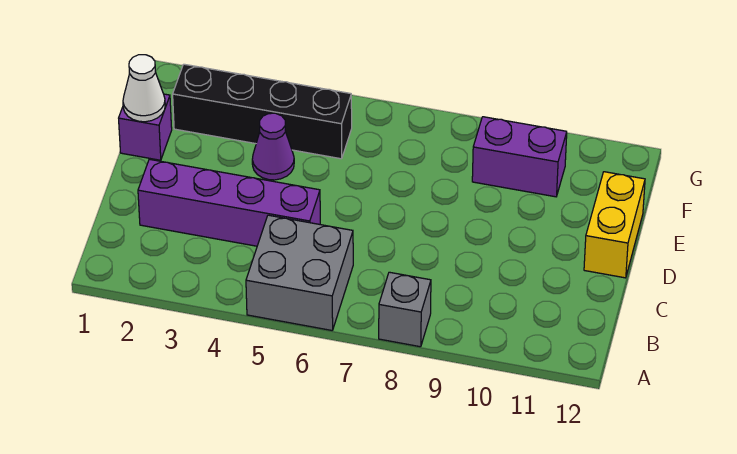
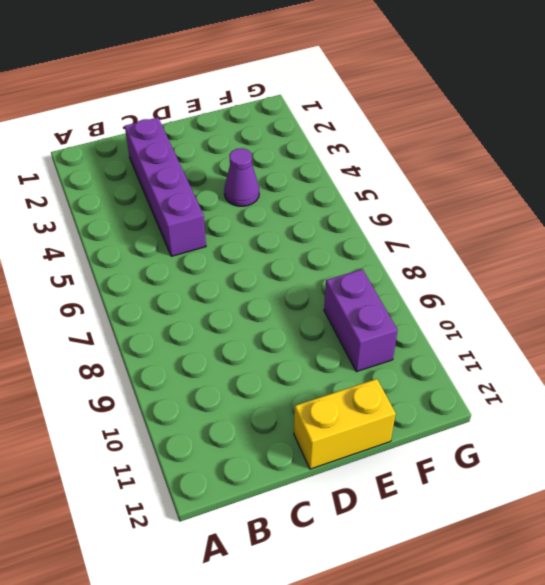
none -> grey brick A5:B6 level 1
none -> grey brick A8 level 1

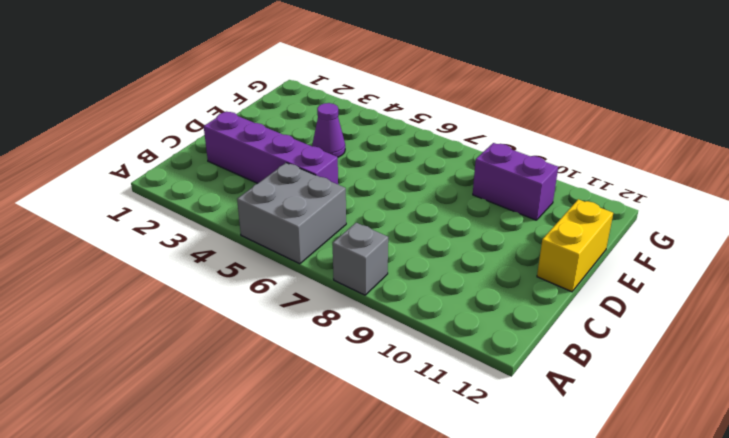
none -> purple brick E1 level 1
none -> black brick F2:F5 level 1

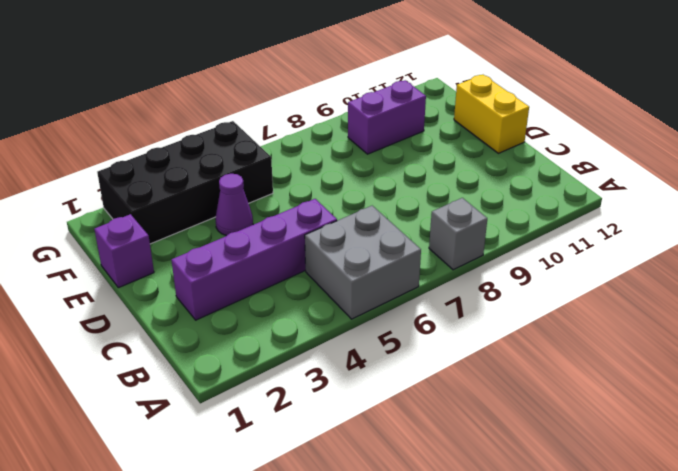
black brick F2:G5 level 1 -> black brick F2:F5 level 1
none -> white cone E1 level 2

